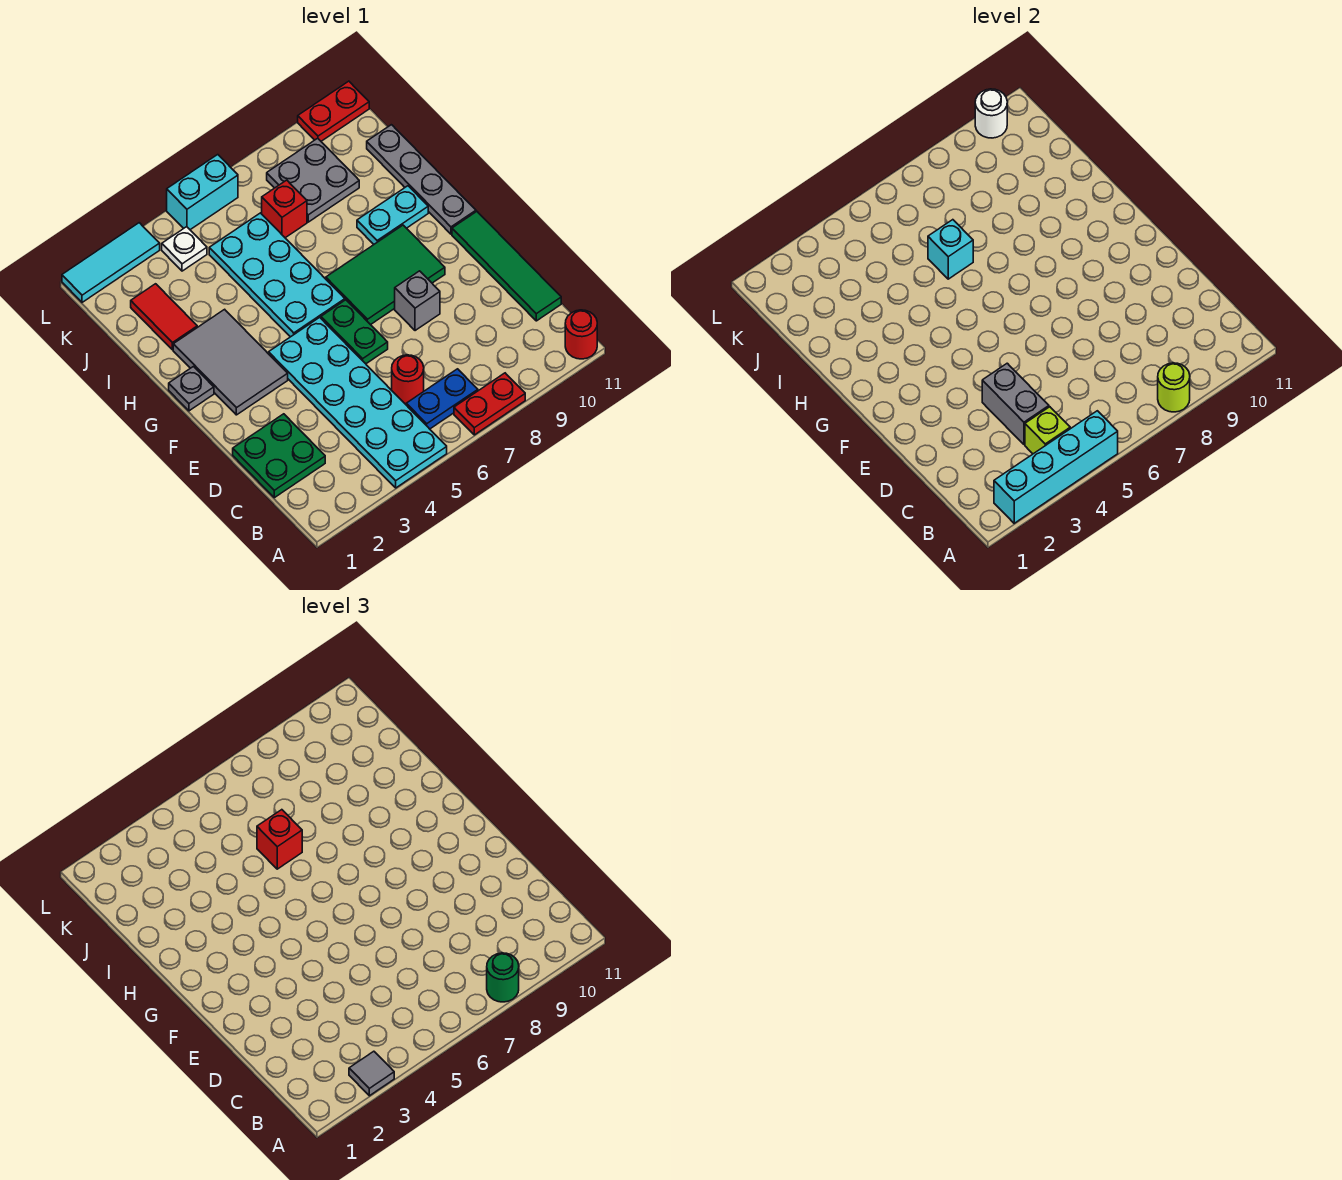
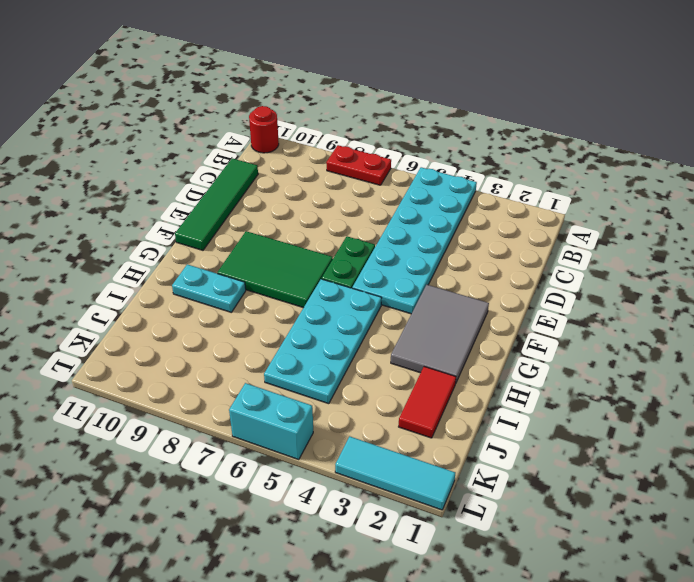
none -> blue plate B6:B7 level 1
none -> green plate C1:D2 level 1
none -> red round brick C6 level 1
none -> grey brick E8 level 1

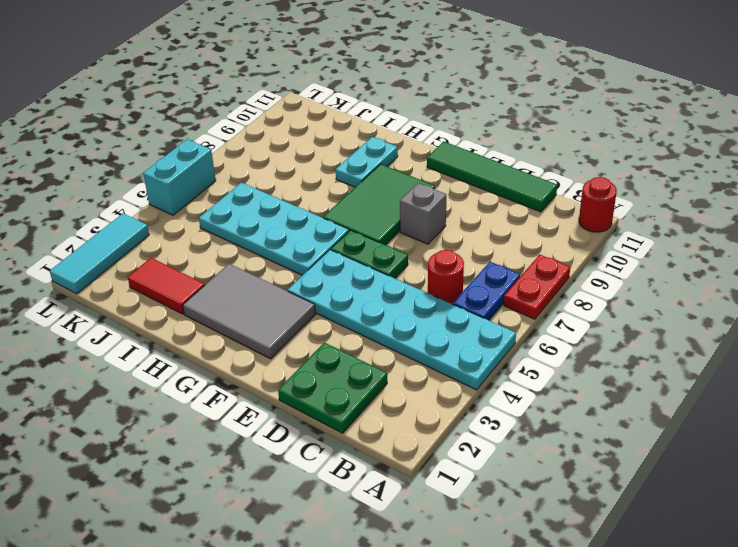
none -> grey plate G1 level 1
none -> grey plate G11:J11 level 1
none -> red brick J7 level 1
none -> grey plate J8:K9 level 1

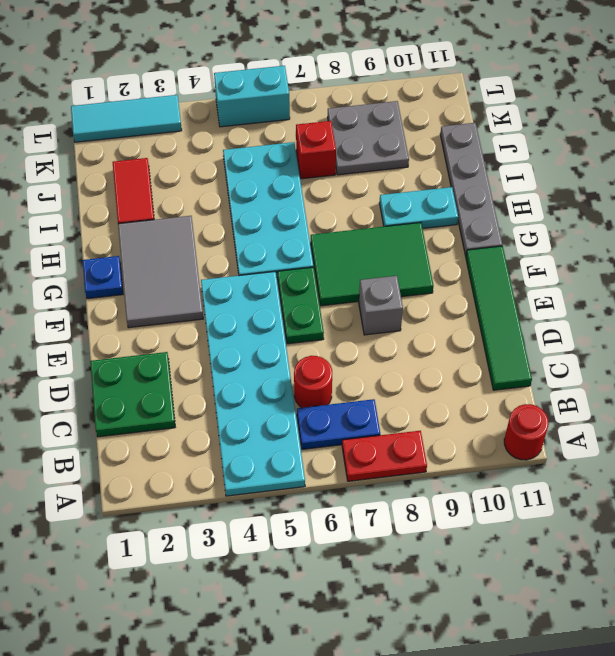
blue plate G1 level 1 -> grey plate G1 level 1
none -> white plate K4 level 1
none -> red plate L10:L11 level 1
none -> cyan brick A2:A5 level 2
none -> lime round brick A8 level 2

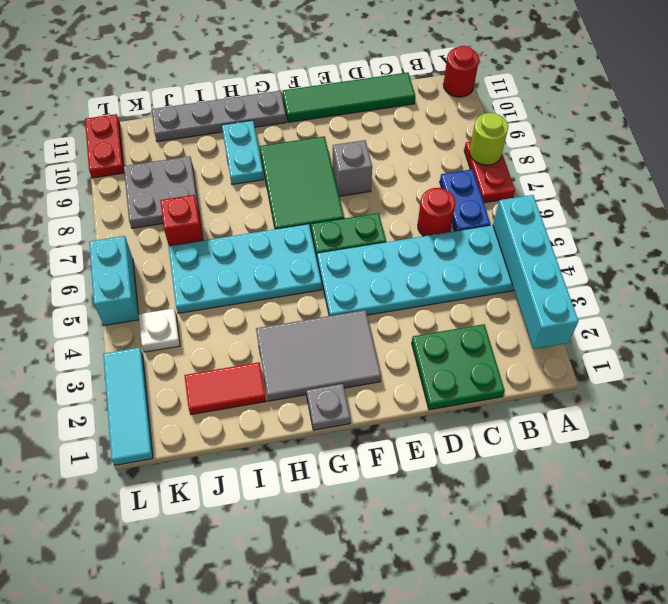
none -> lime brick B4 level 2
none -> grey brick C4:D4 level 2
none -> cyan brick I6 level 2
none -> white round brick L10 level 2

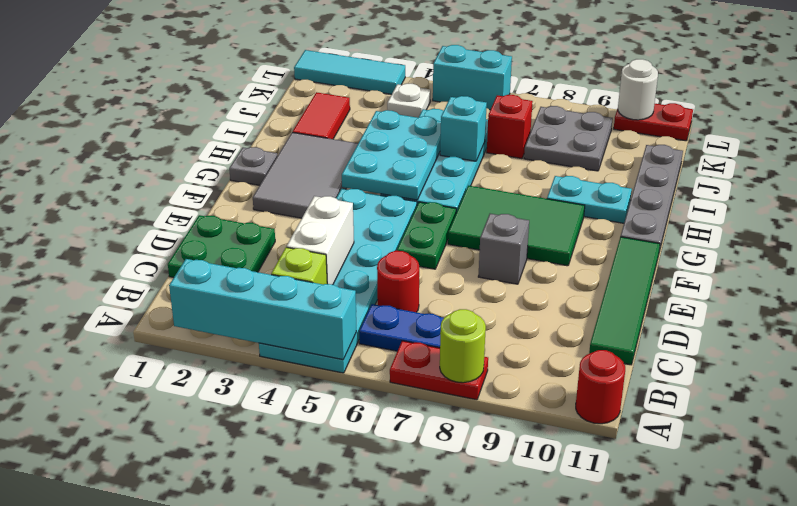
white brick C4:D4 level 2 -> grey brick C4:D4 level 2
cyan plate G4:I5 level 2 -> none
none -> grey tile A3 level 3
none -> green round brick A8 level 3
none -> red brick I6 level 3

